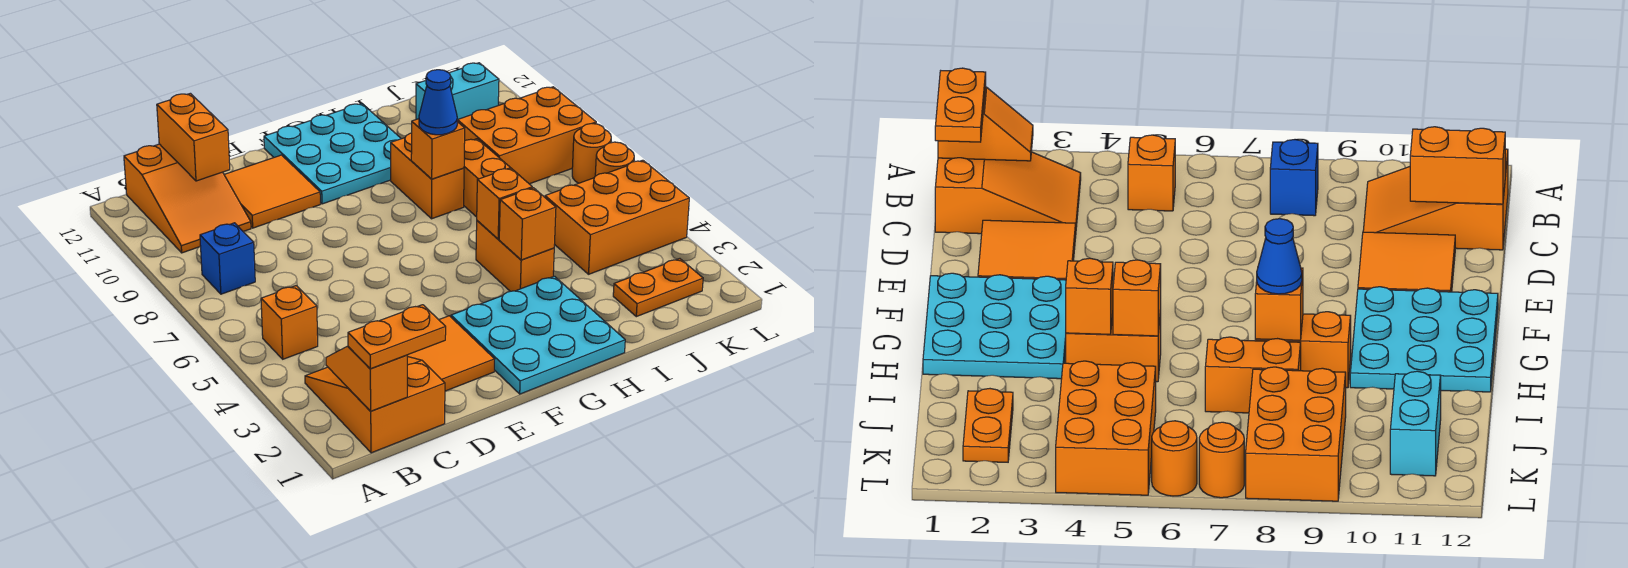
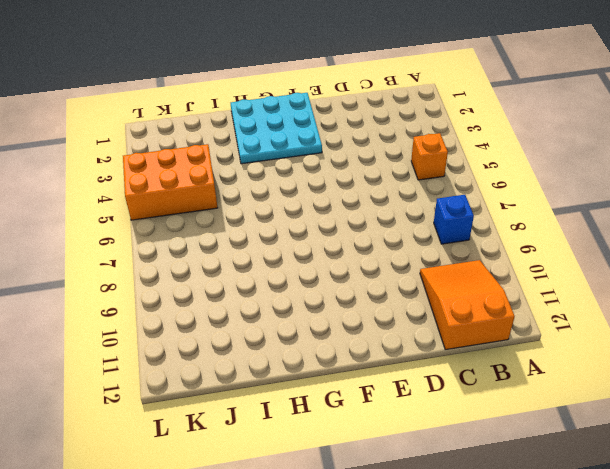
none -> orange slope B1:C3 level 1 top 1
none -> orange tile D2:E3 level 1
none -> orange tile D10:E11 level 1

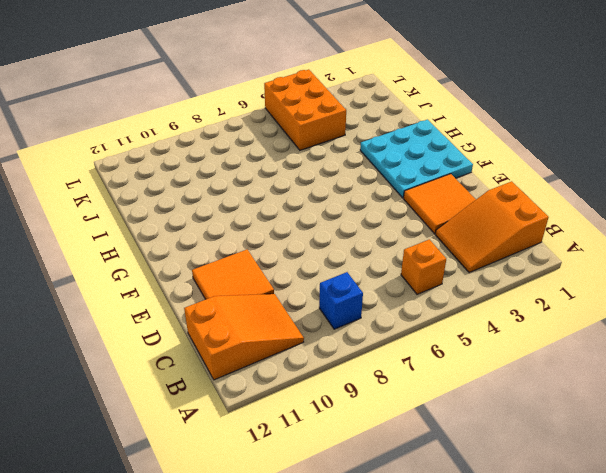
none -> cyan plate F10:H12 level 1
none -> orange brick H4:H5 level 1
none -> orange brick H8:H9 level 1

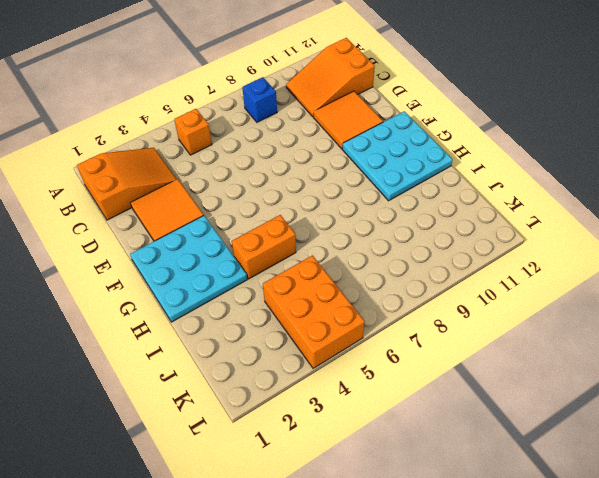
none -> orange brick H8:H9 level 1
none -> orange brick I7:I8 level 1
none -> orange plate J2:K2 level 1

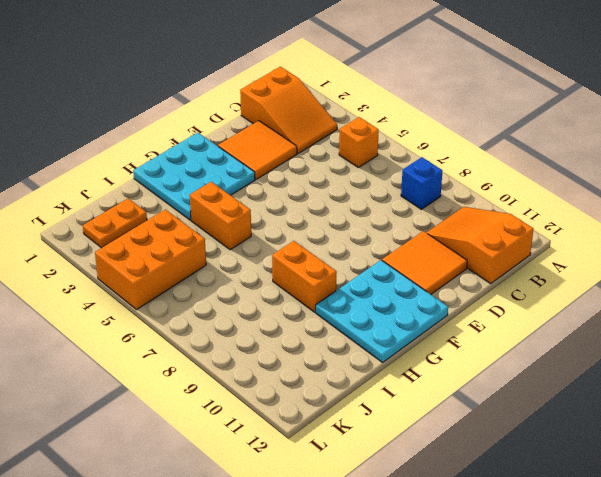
none -> orange brick I7:I8 level 1
none -> orange brick J8:L9 level 1
none -> cyan brick J11:K11 level 1

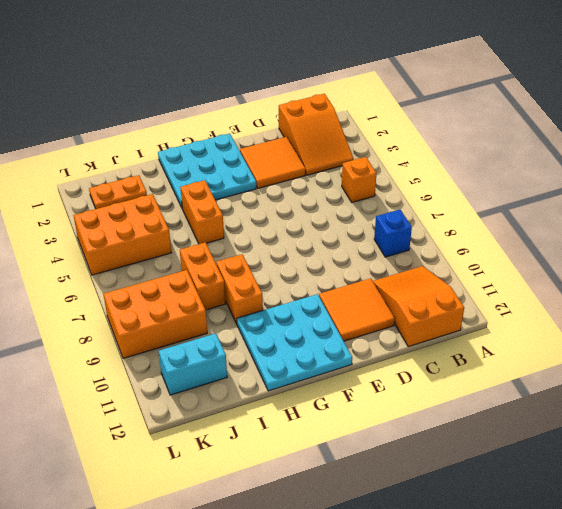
none -> orange round brick L6 level 1
none -> orange round brick L7 level 1
none -> orange slope B1:B2 level 2 top 1

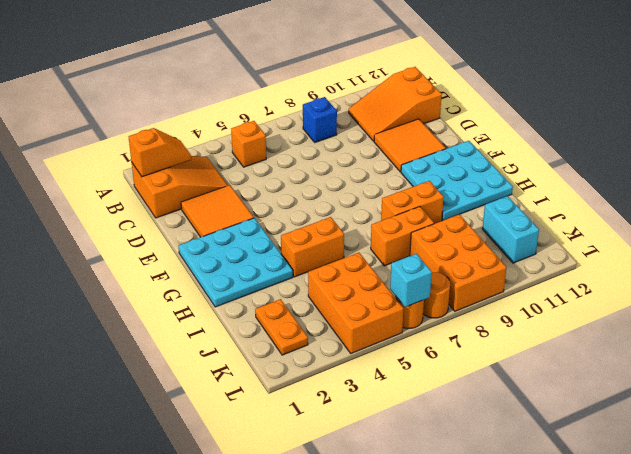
cyan brick L6 level 2 -> none
none -> orange brick C11:C12 level 2
none -> orange brick H4 level 2
none -> orange brick H5 level 2

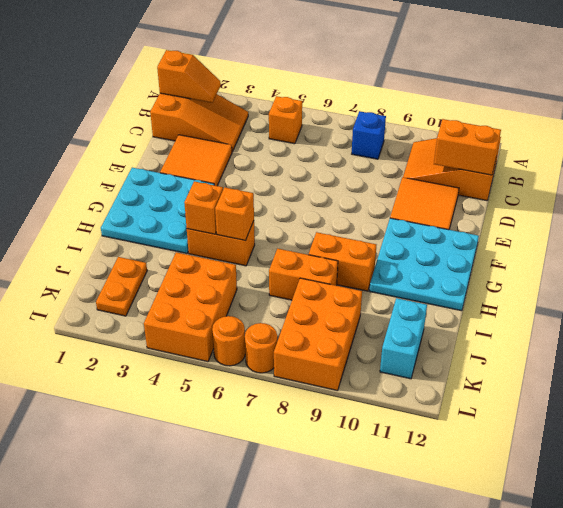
none -> orange brick H8 level 2
none -> orange plate B1:C1 level 3
none -> blue cone H8 level 3

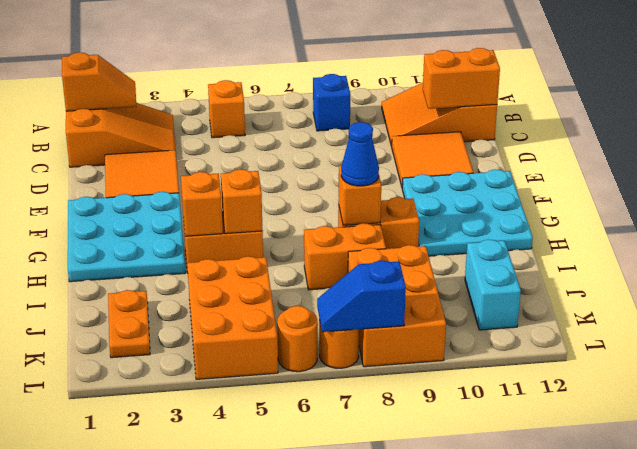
blue slope L7:L8 level 2 top 8 -> none
none -> orange plate B1:C1 level 3

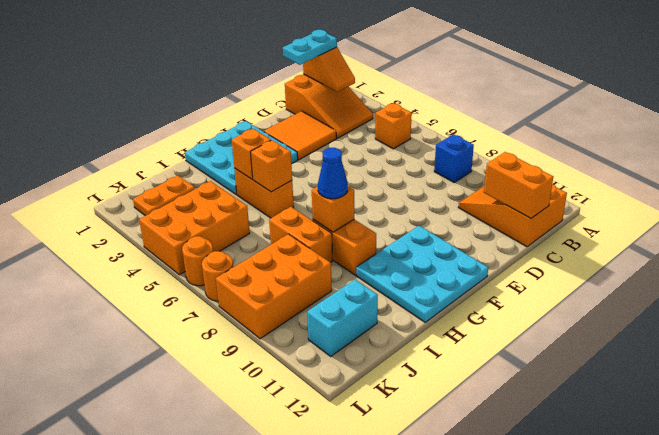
cyan plate B1:C1 level 3 -> orange plate B1:C1 level 3
none -> orange tile D10:E11 level 1

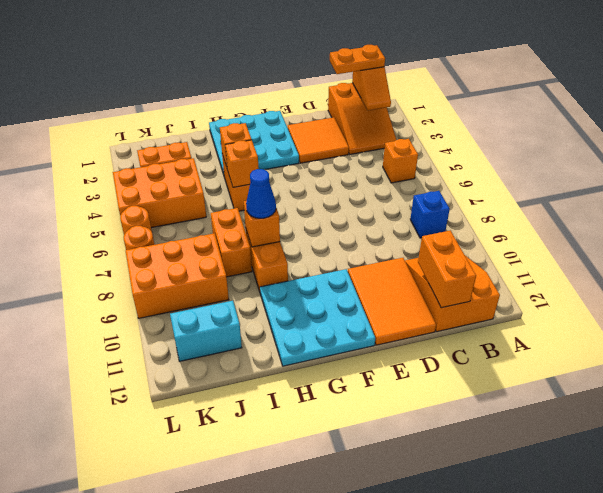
orange tile D10:E12 level 1 -> orange tile D10:E11 level 1

